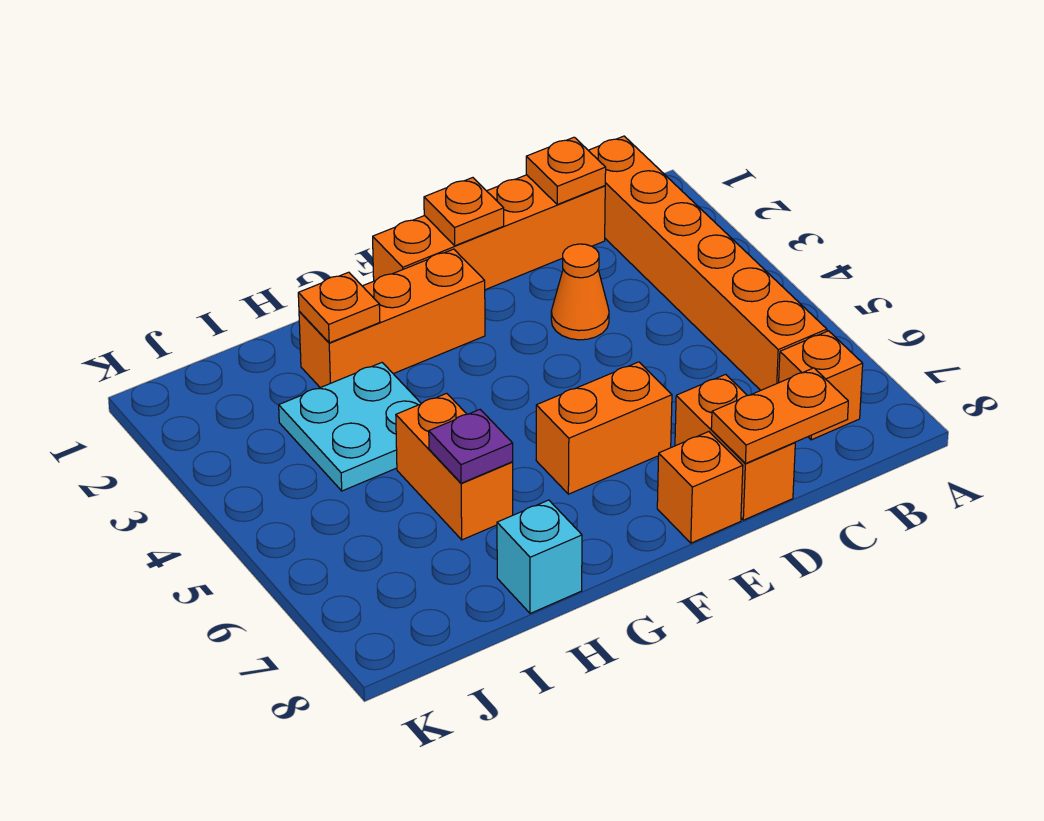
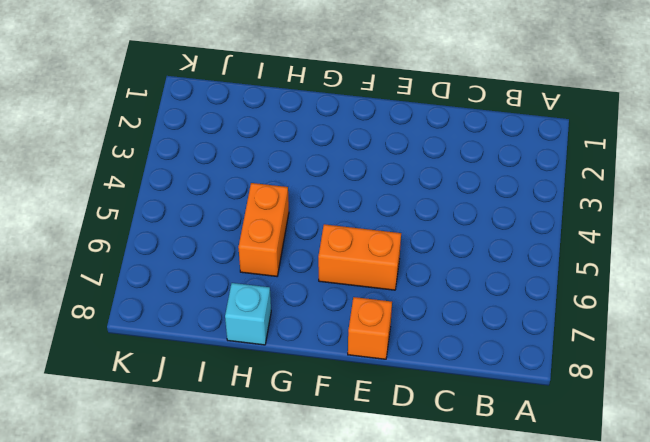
none -> orange brick B1:B6 level 1
none -> orange brick B7 level 1
none -> orange brick C1:F1 level 1

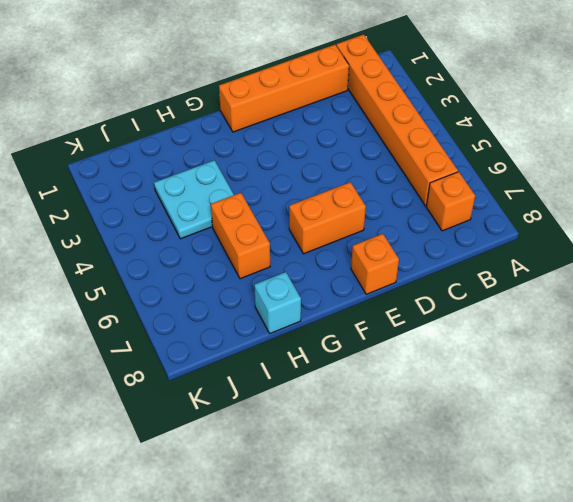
none -> orange cone D3 level 1
none -> orange brick D7:D8 level 1
none -> orange brick F2:H2 level 1

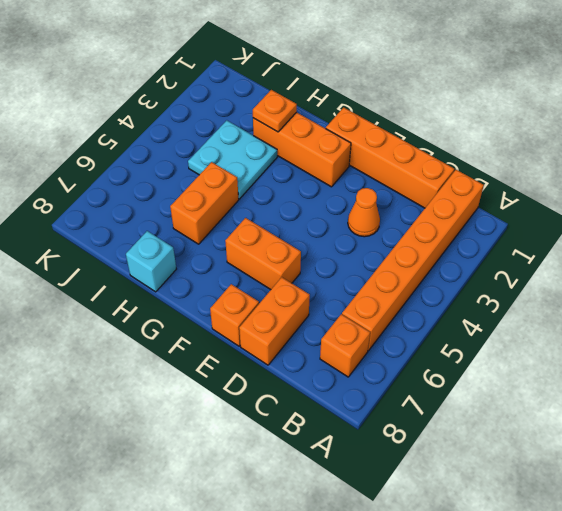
none -> orange plate C1 level 2
none -> orange plate C8:D8 level 2
none -> orange plate E1 level 2

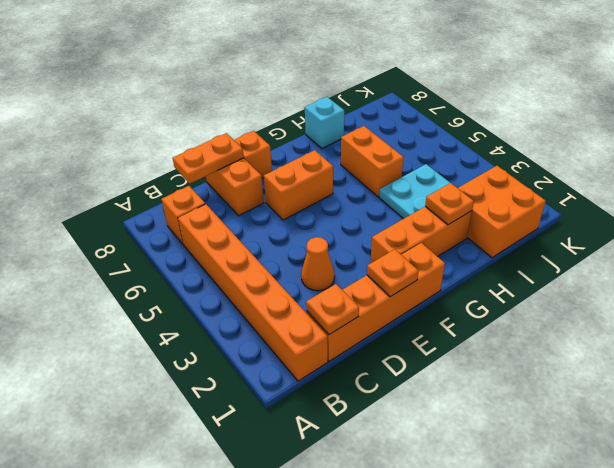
orange brick I1:J2 level 1 -> none
none -> purple plate H6 level 2

